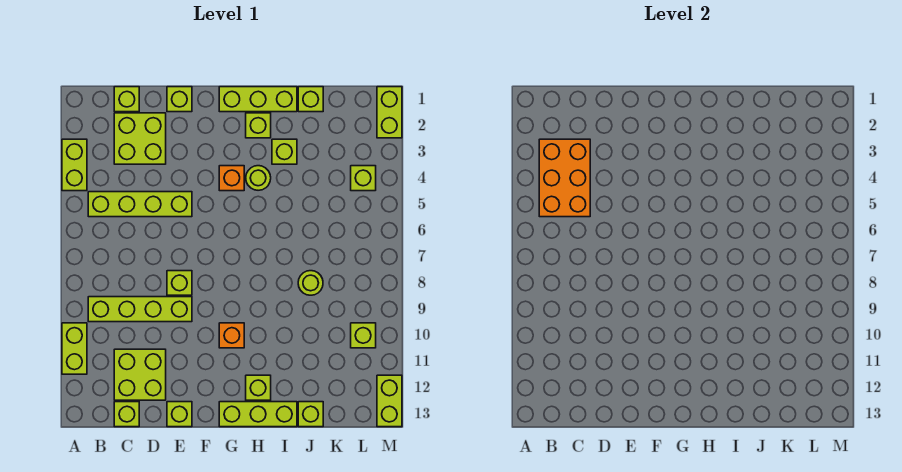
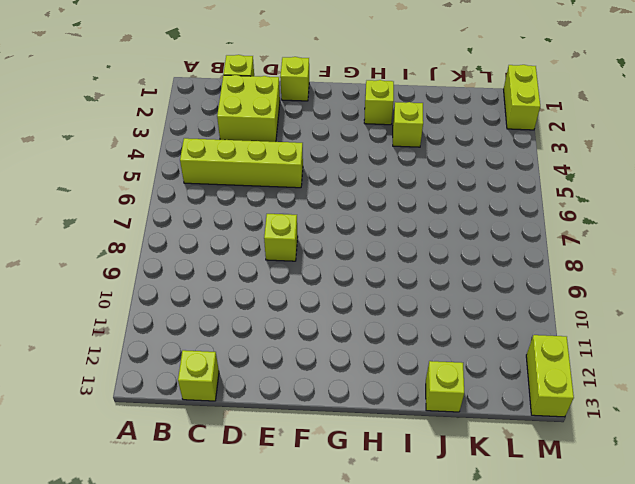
none -> lime brick A3:A4 level 1
none -> lime brick A10:A11 level 1
none -> lime brick B9:E9 level 1

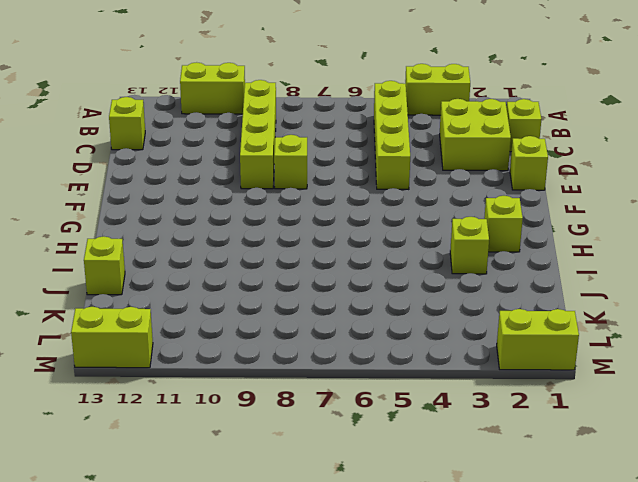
none -> lime brick C11:D12 level 1
none -> lime brick E13 level 1
none -> lime brick G1:I1 level 1

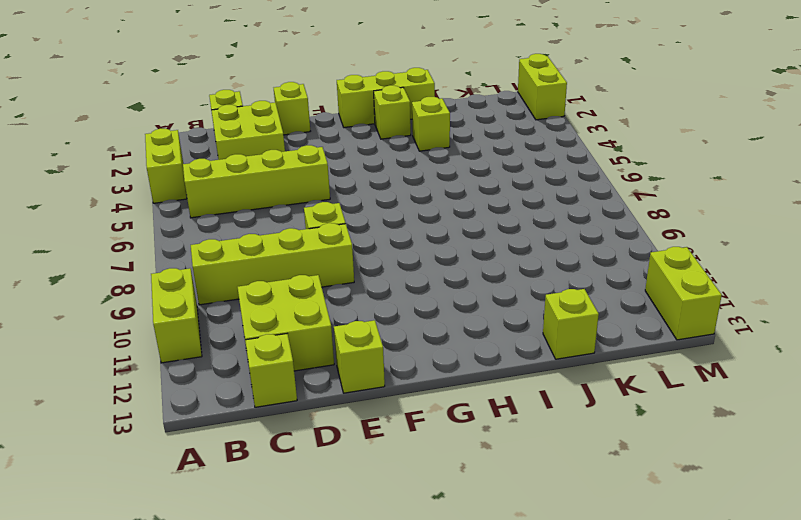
none -> orange brick G4 level 1
none -> orange brick G10 level 1
none -> lime brick G13:I13 level 1

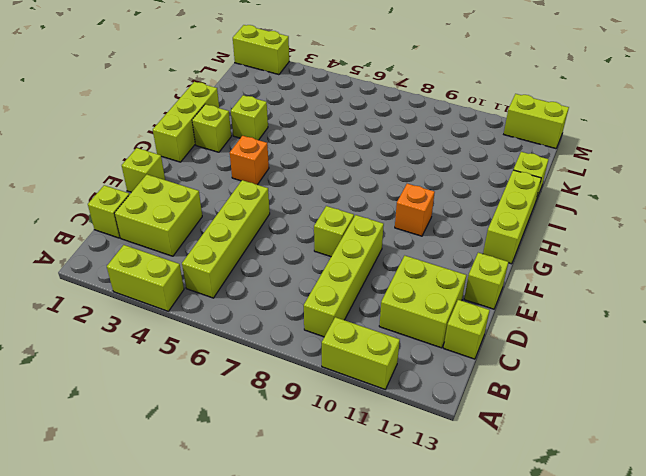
none -> lime round brick H4 level 1
none -> lime brick H12 level 1
none -> lime brick J1 level 1

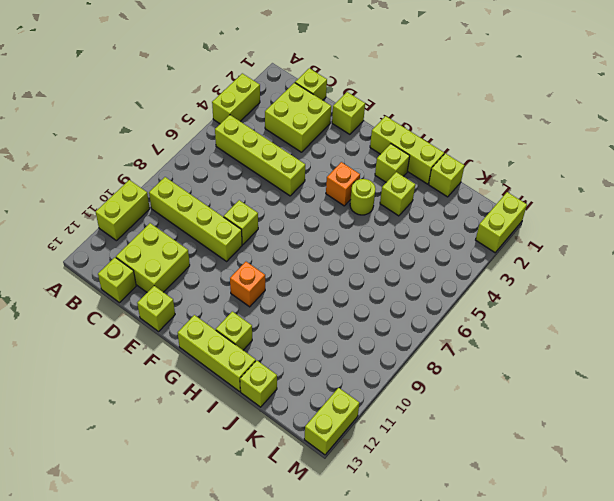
none -> lime round brick J8 level 1
none -> lime brick L4 level 1
none -> lime brick L10 level 1

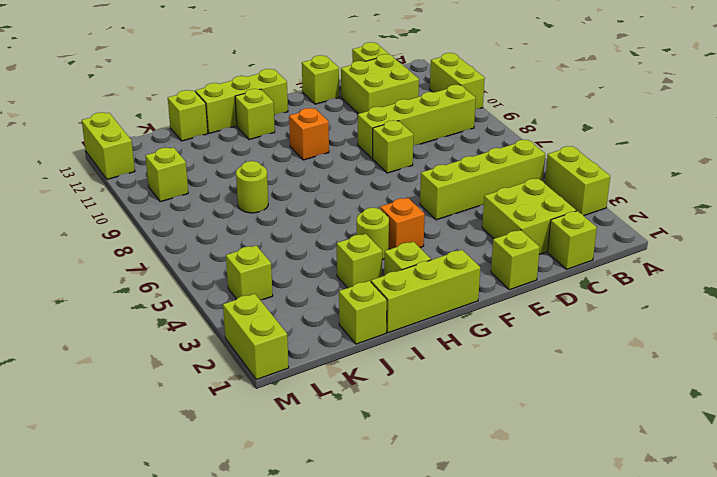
none -> orange brick B3:C5 level 2

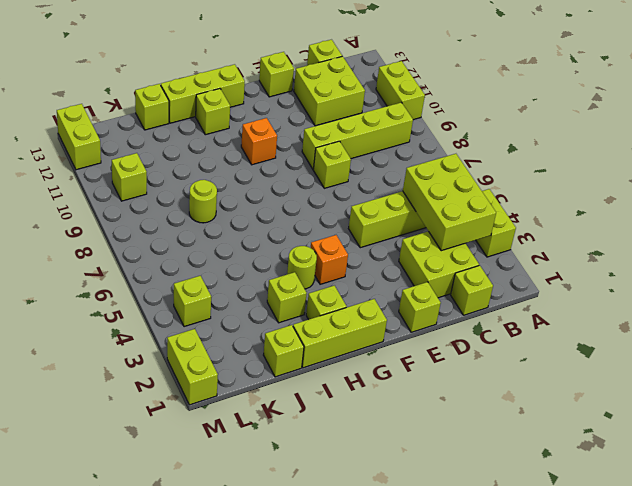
lime brick B3:C5 level 2 -> orange brick B3:C5 level 2

